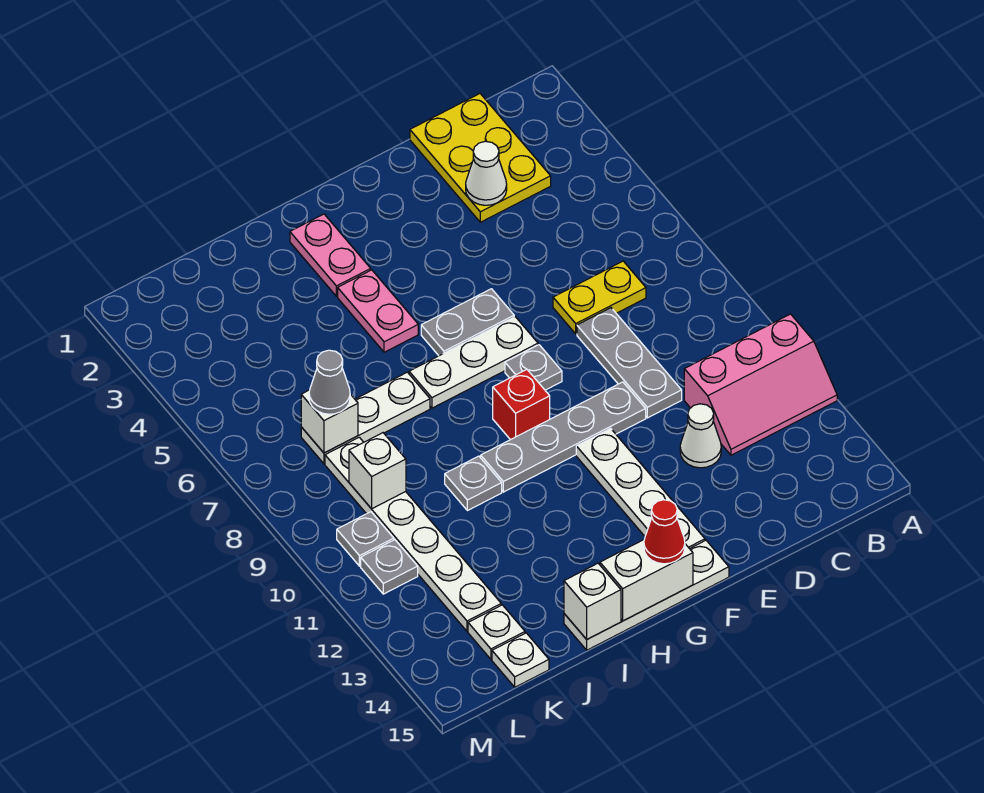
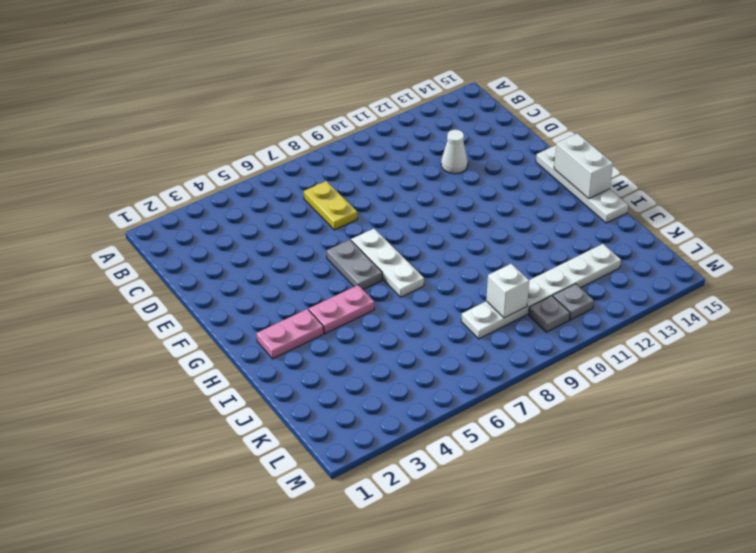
none -> pink slope A11:C12 level 1 top 11
none -> yellow plate C1:D3 level 1
none -> grey plate D8:D10 level 1

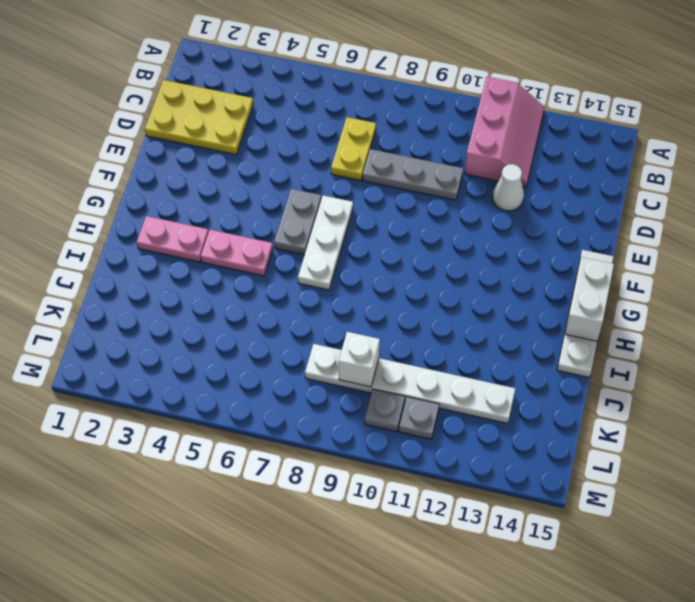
none -> grey plate E10:H10 level 1
none -> grey plate F8 level 1
none -> white plate F11:F14 level 1

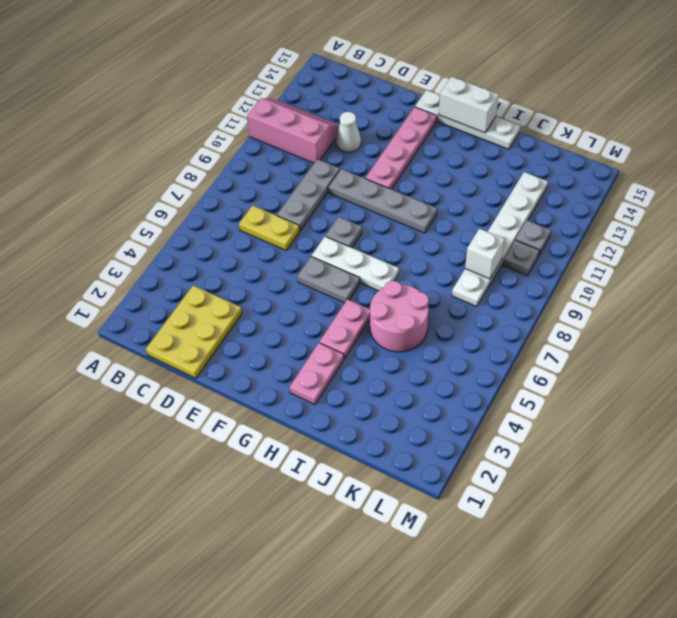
pink plate F11:F14 level 1 -> white plate F11:F14 level 1
pink round brick I5:J6 level 1 -> none
none -> red brick G9 level 1
none -> white plate I7:K7 level 1
none -> grey plate I10 level 1

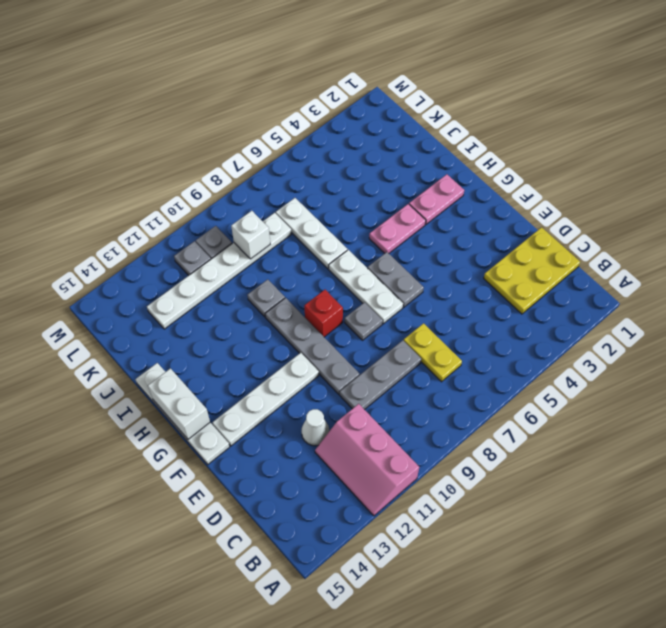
none -> white plate K14 level 1
none -> white plate K15 level 1
none -> white cone D3 level 2

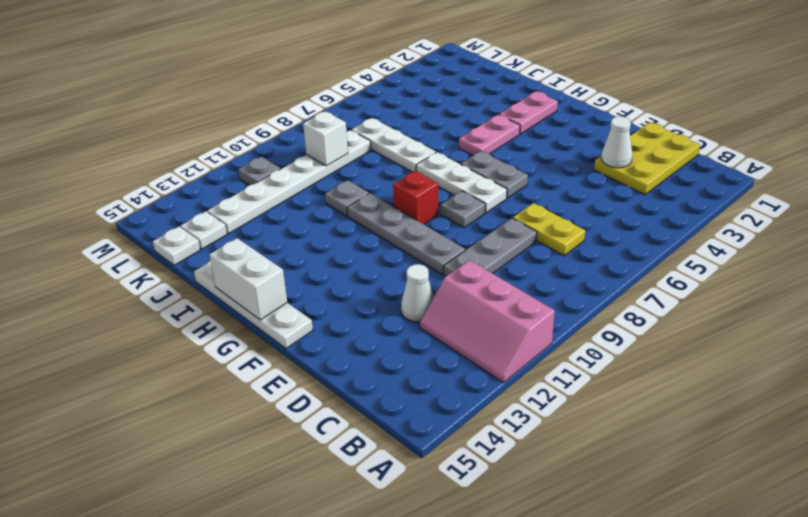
none -> white plate F11:F14 level 1
none -> grey plate L10 level 1
none -> white brick I15 level 2

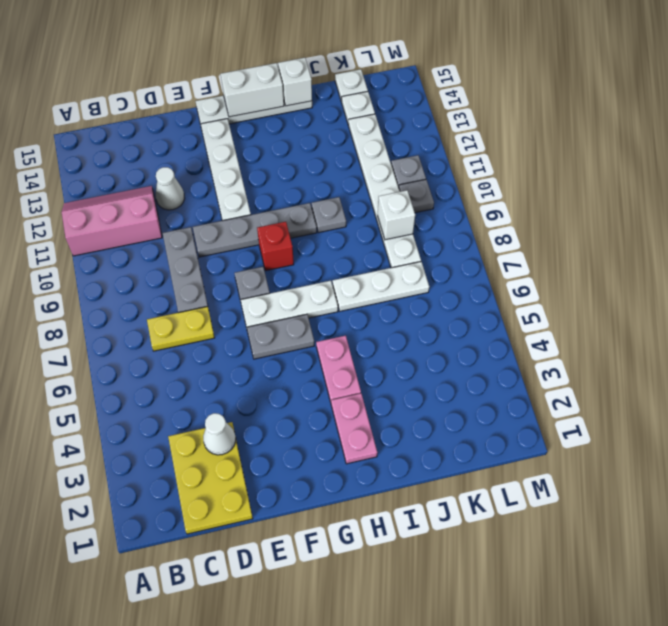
none -> white brick K7 level 2
none -> red cone G15 level 3
none -> grey cone K7 level 3

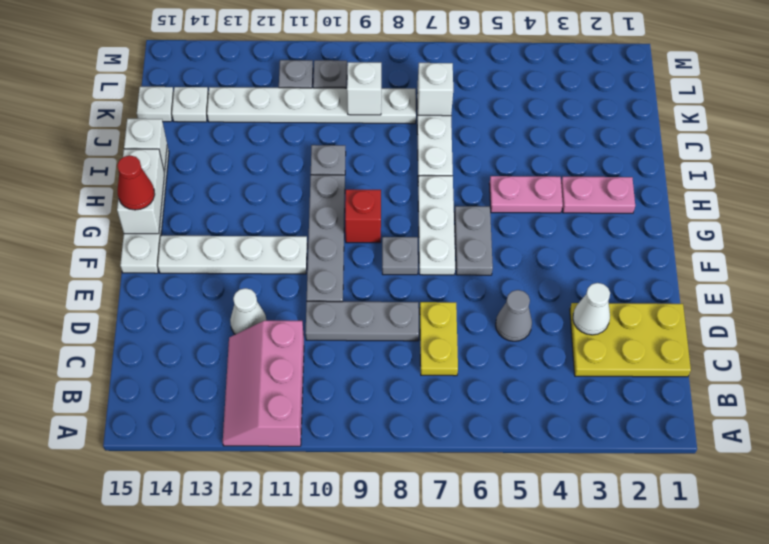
grey cone D5 level 1 -> grey cone K7 level 3

